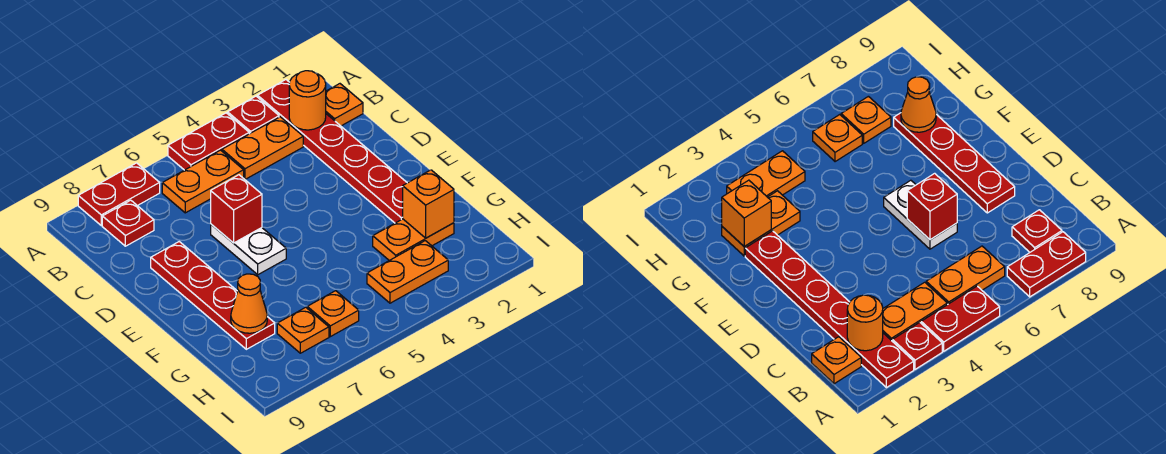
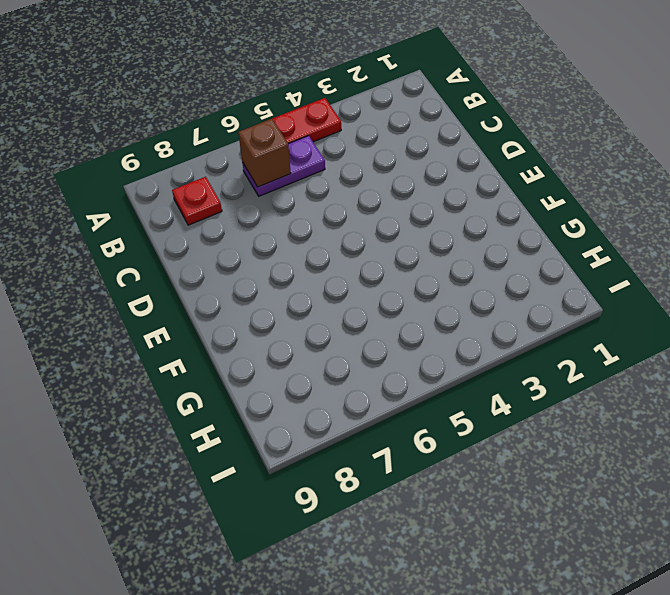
purple plate B5:B6 level 1 -> orange plate B5:B6 level 1
brown brick B6 level 2 -> none
none -> red plate A2:F2 level 1
none -> red plate A3 level 1
none -> red plate A7:A8 level 1

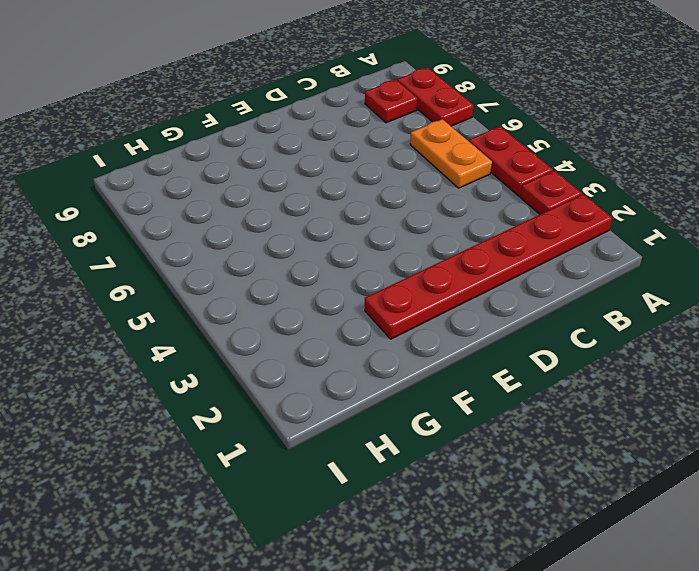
none -> orange plate B1 level 1
none -> orange plate B3:B4 level 1
none -> white plate D6:E6 level 1

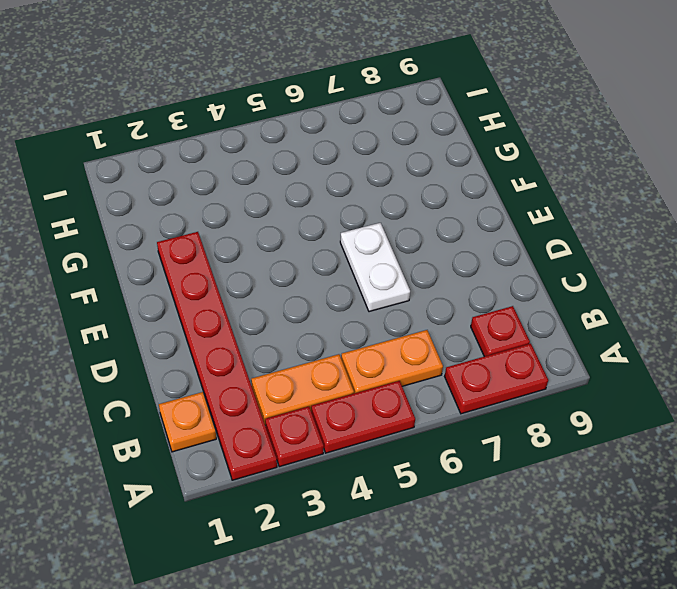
none -> red plate D8:G8 level 1
none -> orange plate G2:G3 level 1
none -> orange plate H3:H4 level 1

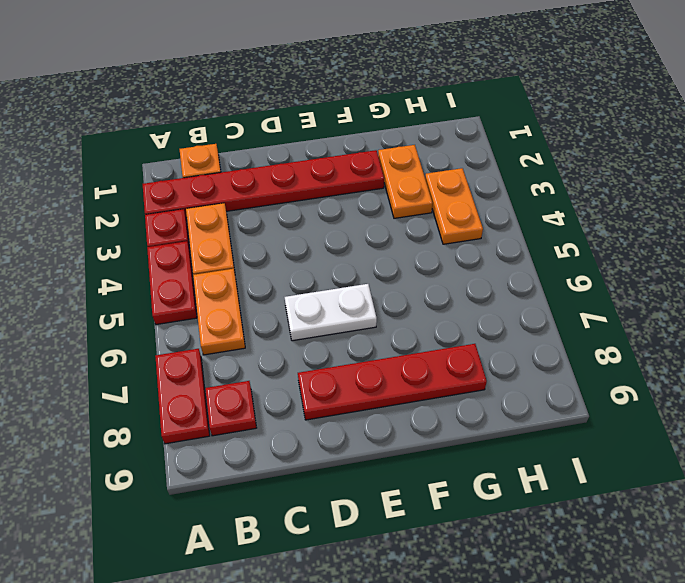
none -> orange plate H6 level 1
none -> orange plate H7 level 1
none -> orange round brick B2 level 2

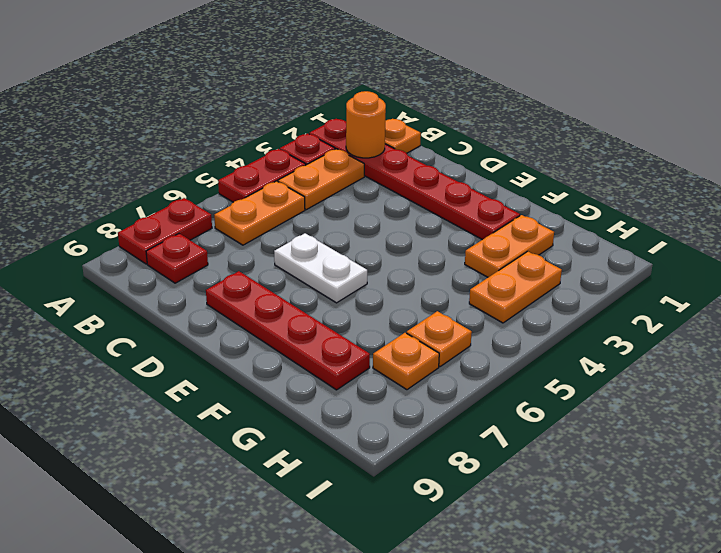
none -> red brick D6 level 2
none -> orange brick G2 level 2
none -> orange cone G8 level 2

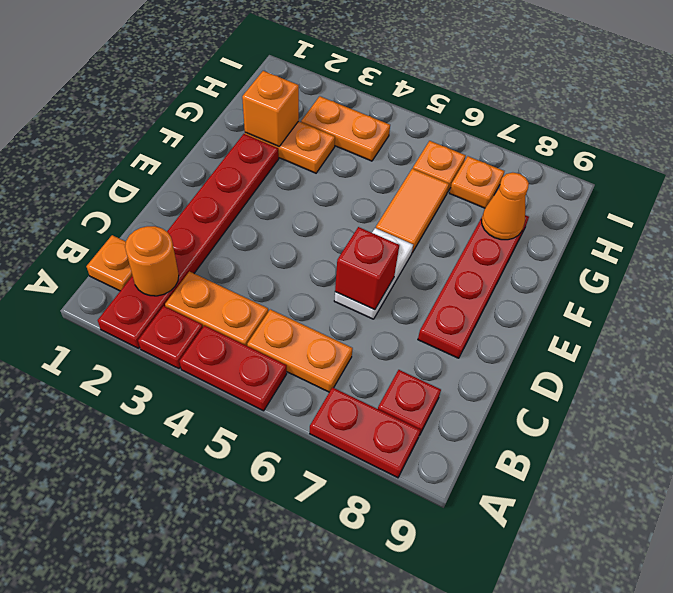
orange tile F6:G6 level 1 -> none

